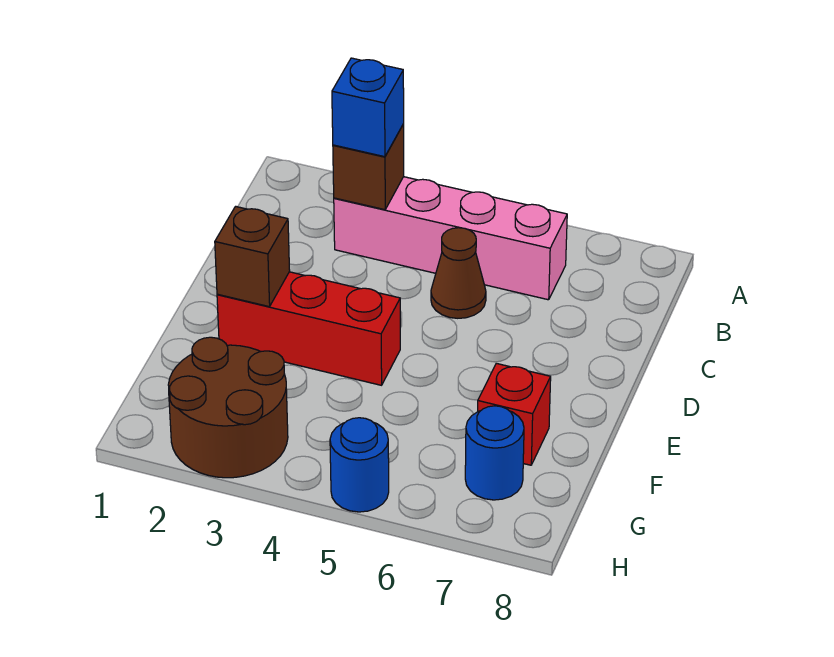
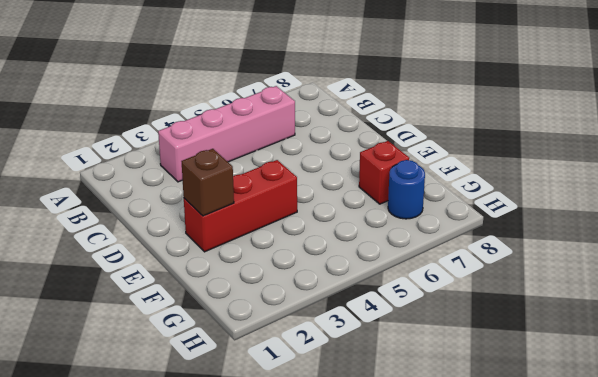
none -> brown cone C5 level 1
none -> brown round brick G2:H3 level 1

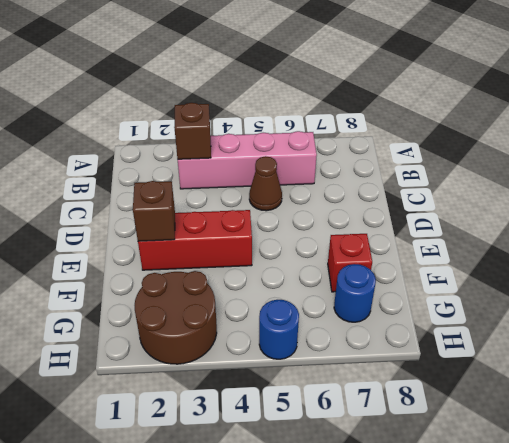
none -> blue brick B3 level 3

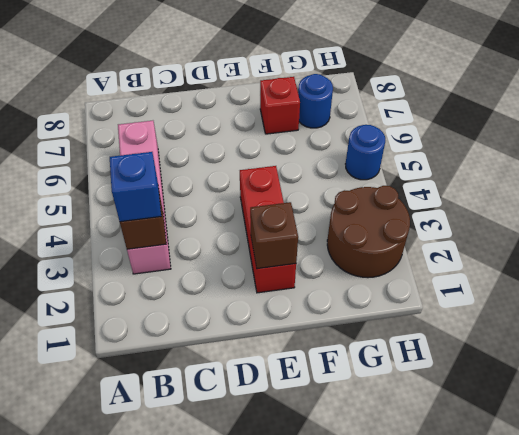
none -> brown cone C5 level 1

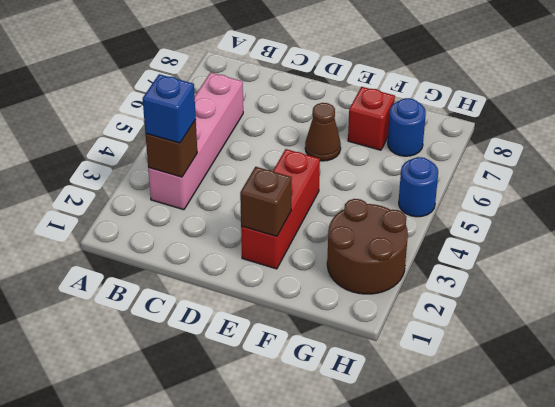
brown cone E6 level 1 -> brown cone C5 level 1

